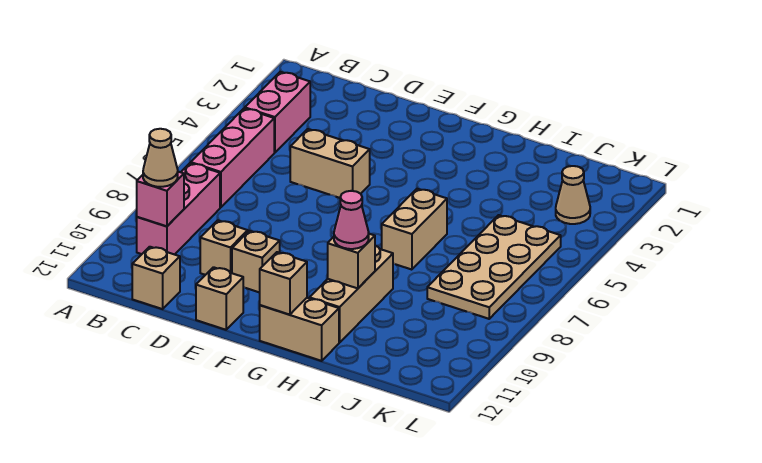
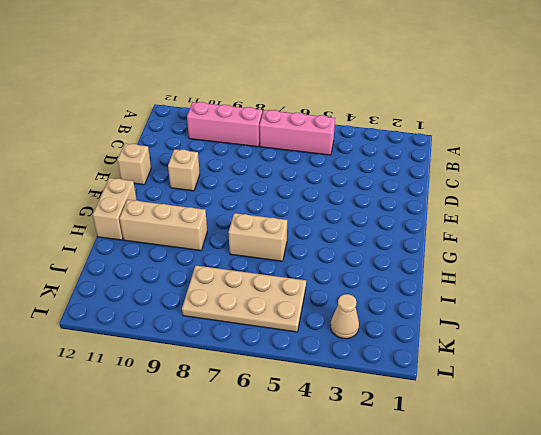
none -> pink brick B3:B4 level 1
none -> tan brick C12 level 1
none -> tan brick D5:E5 level 1

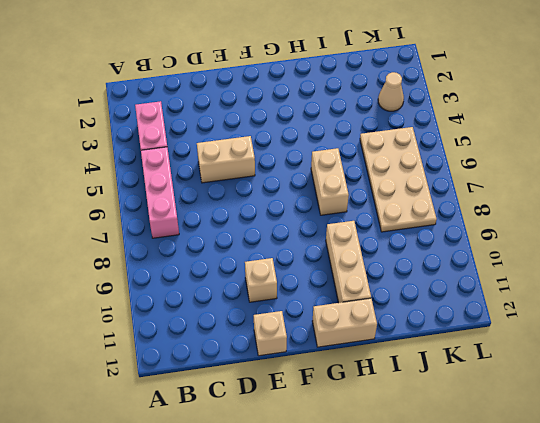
none -> pink brick B8:B10 level 1
none -> tan brick C12 level 1
none -> tan brick D10 level 1

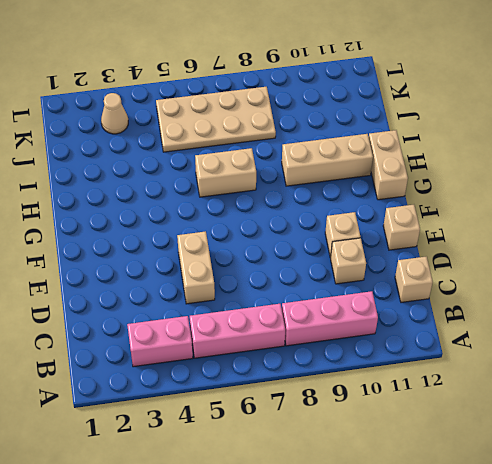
none -> pink brick B10 level 2
none -> tan brick G12 level 2
none -> tan brick H10 level 2

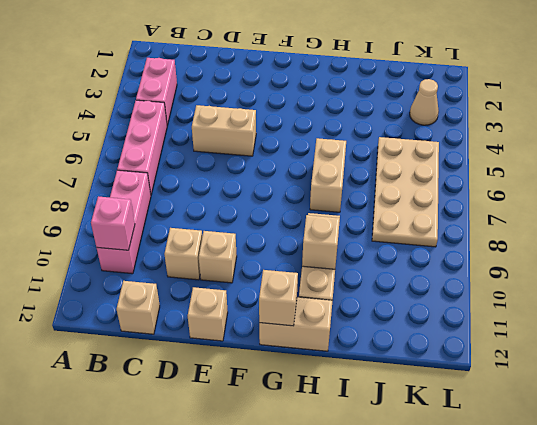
none -> tan cone B10 level 3
none -> pink cone H10 level 3

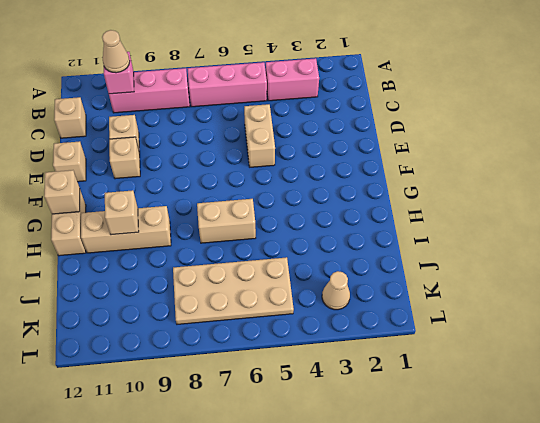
none -> pink cone H10 level 3

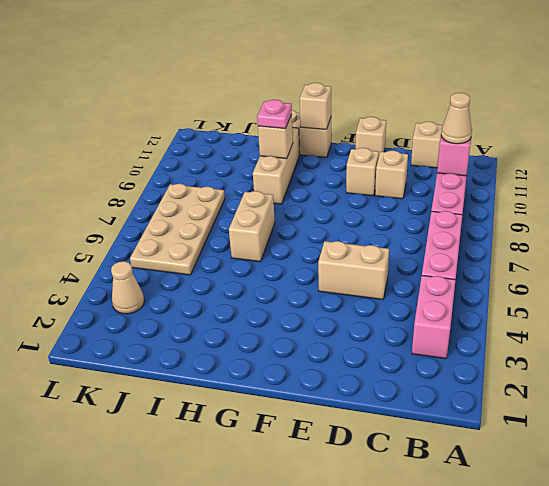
pink plate H10 level 3 -> pink cone H10 level 3

